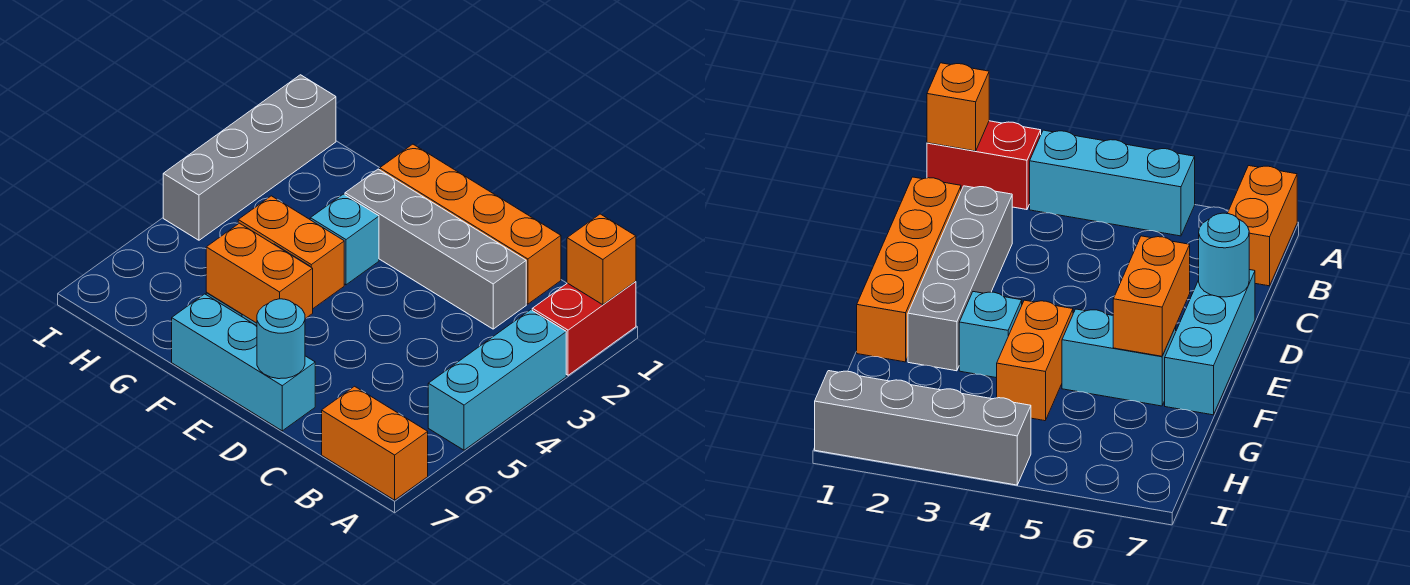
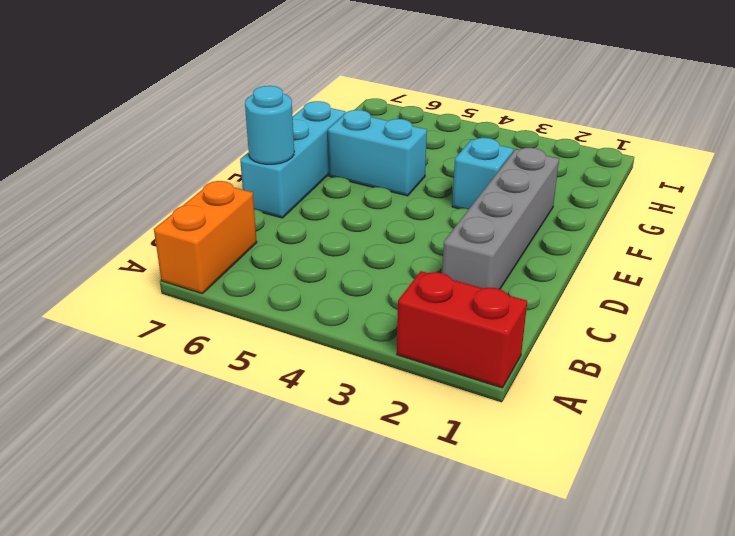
none -> cyan brick A3:A5 level 1
none -> orange brick C1:F1 level 1
none -> orange brick F4:G4 level 1

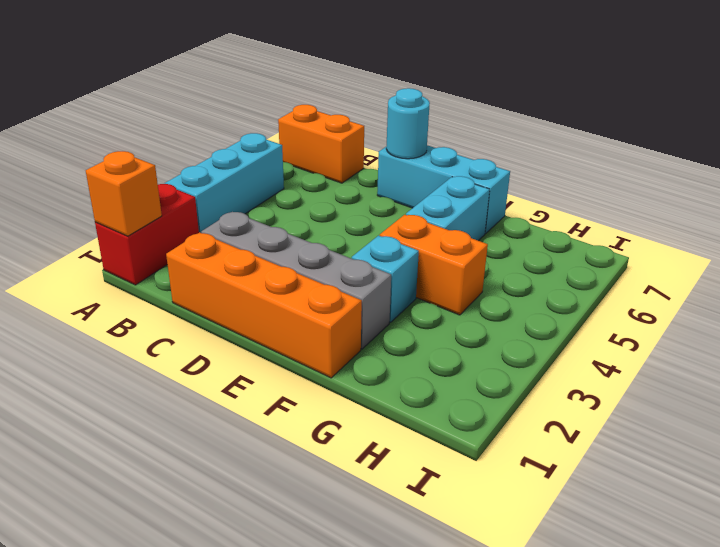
none -> grey brick I1:I4 level 1
none -> orange brick E6:F6 level 2

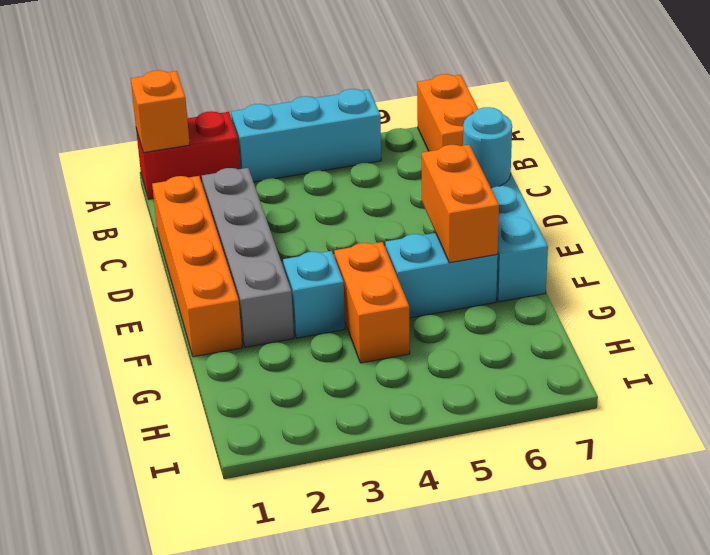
none -> grey brick I1:I4 level 1

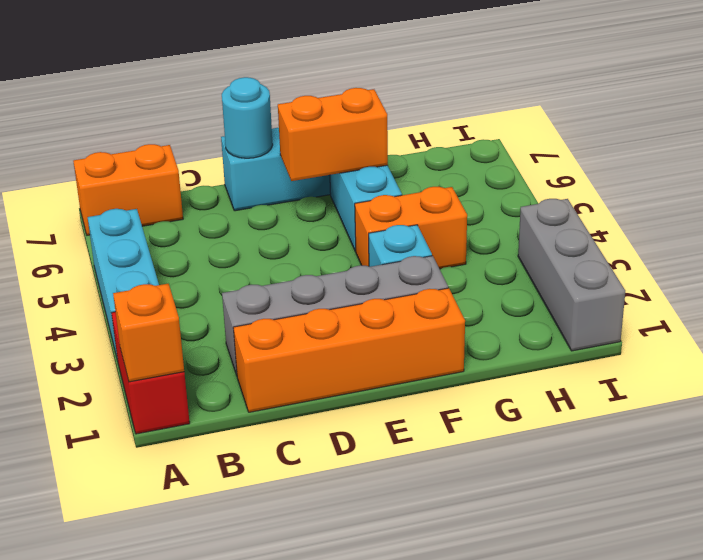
grey brick I1:I3 level 1 -> grey brick I1:I4 level 1

